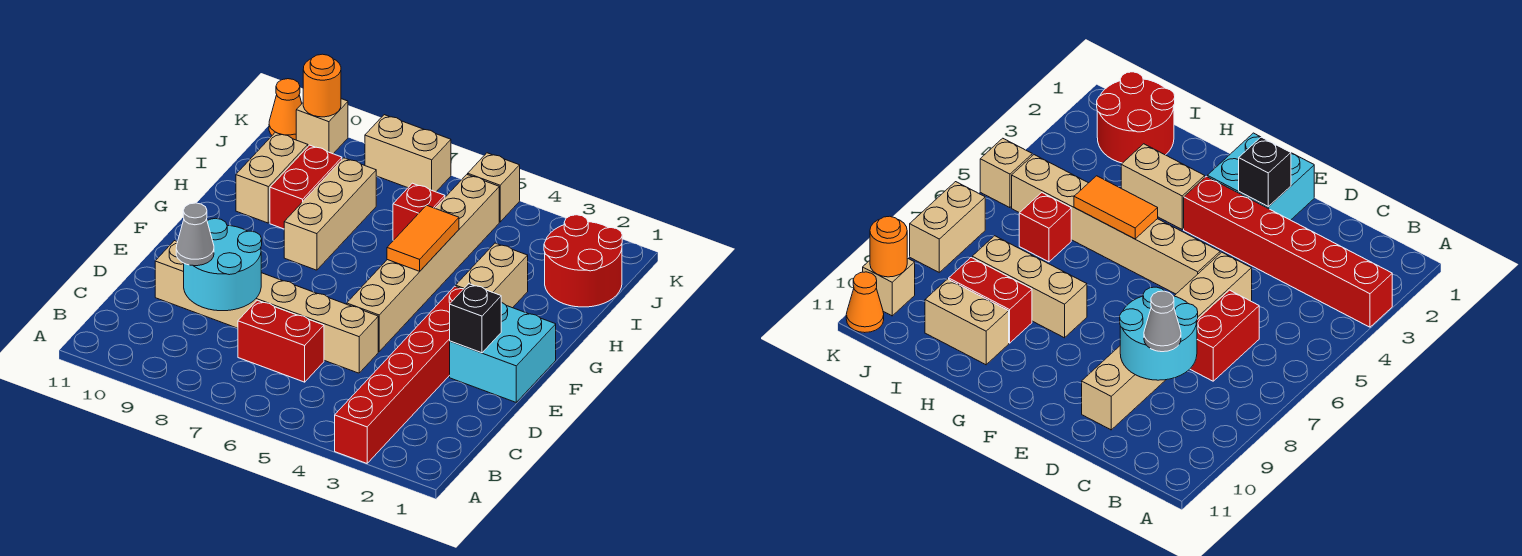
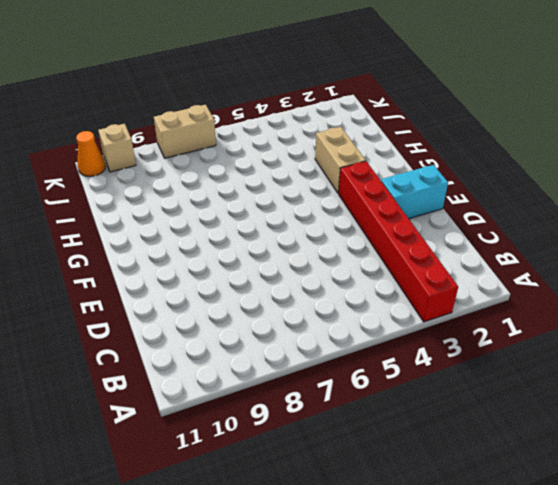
cyan brick E1:E2 level 1 -> cyan brick E1:F2 level 1
none -> red brick C6:C7 level 1
none -> tan brick D5:D10 level 1
none -> tan brick E5:J5 level 1

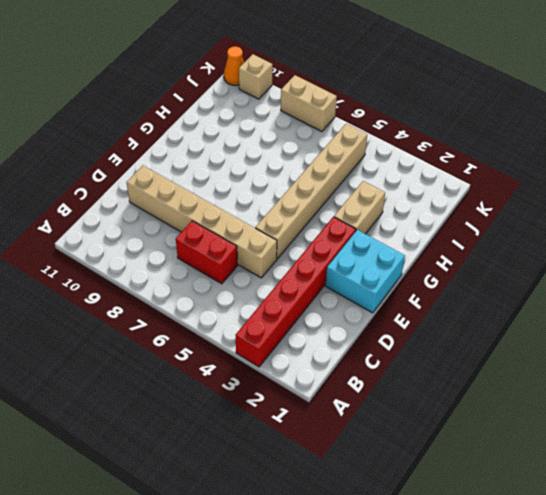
none -> tan brick G8:I8 level 1
none -> red brick H9:I9 level 1
none -> tan brick H10:I10 level 1

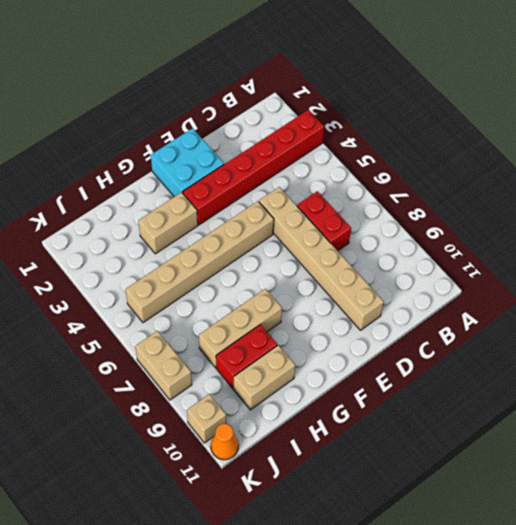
none -> red round brick I1:J2 level 1
none -> red brick I6 level 1
none -> tan brick K5 level 1

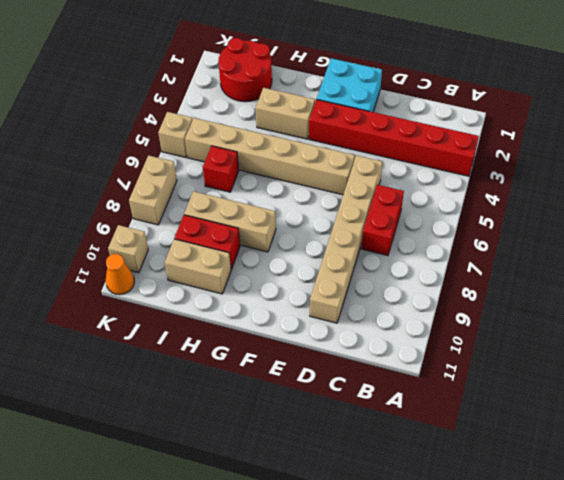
none -> cyan round brick C8:D9 level 2
none -> black brick E2 level 2
none -> orange tile G5:H5 level 2

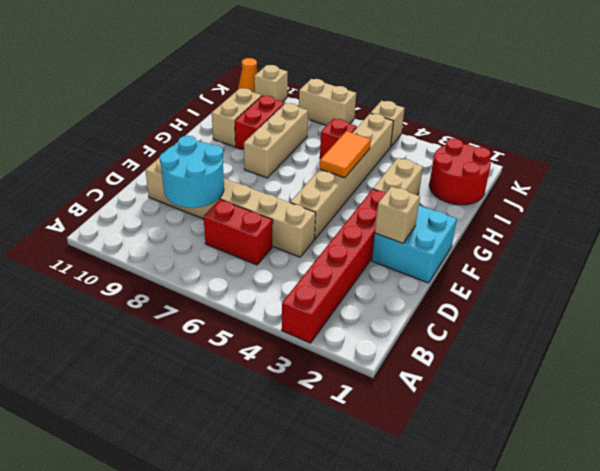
tan brick E2 level 2 -> black brick E2 level 2
none -> orange round brick K10 level 2
none -> grey cone C9 level 3

